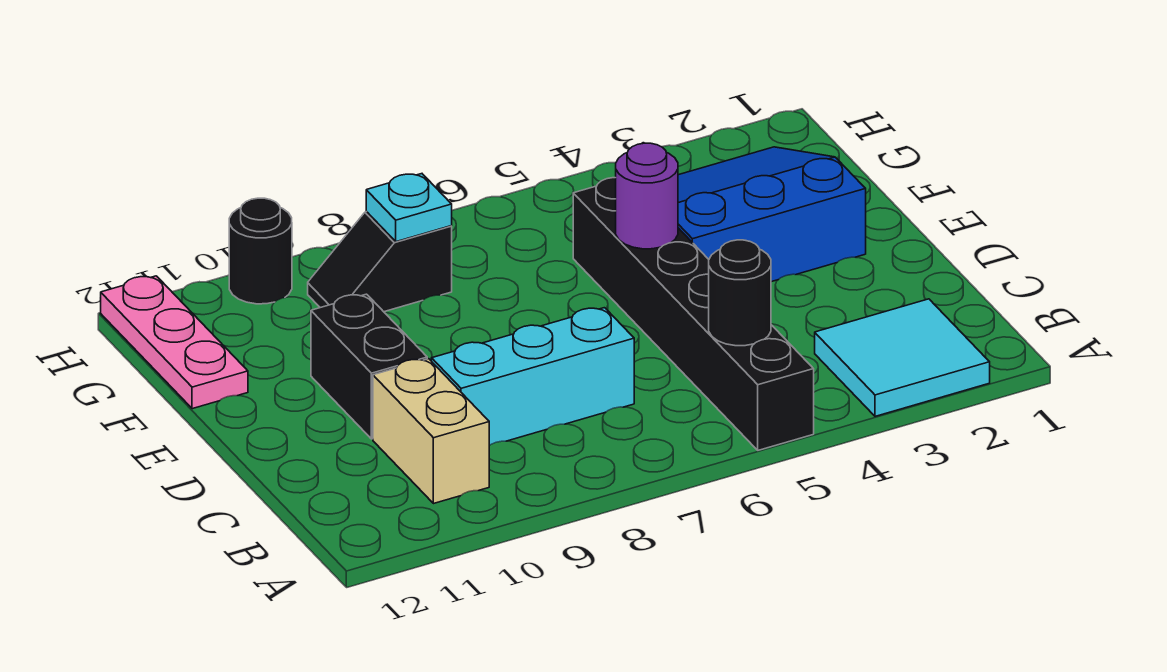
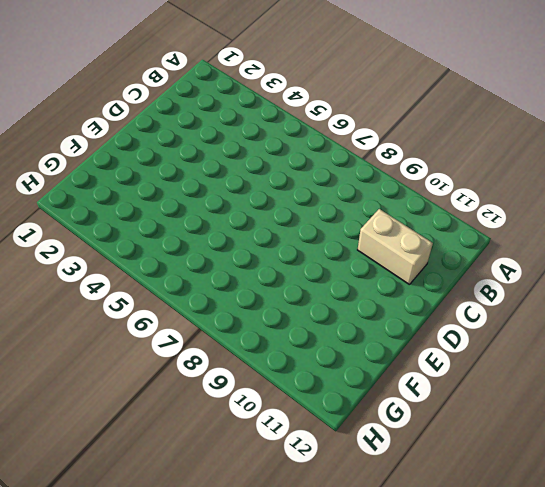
tan brick C10:C11 level 1 -> tan brick B10:C10 level 1
none -> cyan tile A2:B3 level 1
none -> black brick A5:F5 level 1
none -> cyan brick C7:C9 level 1

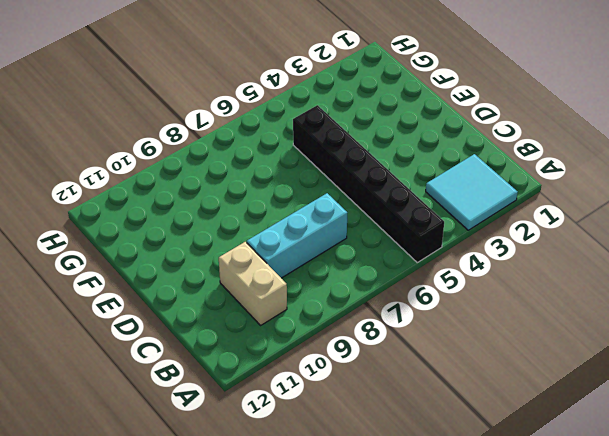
none -> black brick D10:E10 level 1
none -> blue slope E2:G4 level 1 top E
none -> pink plate F12:H12 level 1

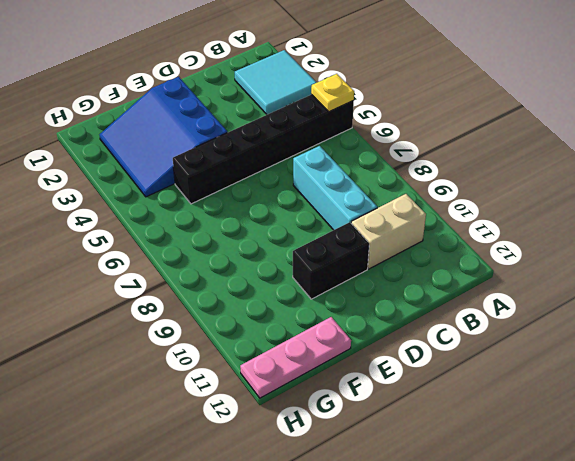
yellow plate A5 level 2 -> none
none -> black slope G8:G9 level 1 top 8
none -> black round brick H10 level 1
none -> black round brick B5 level 2

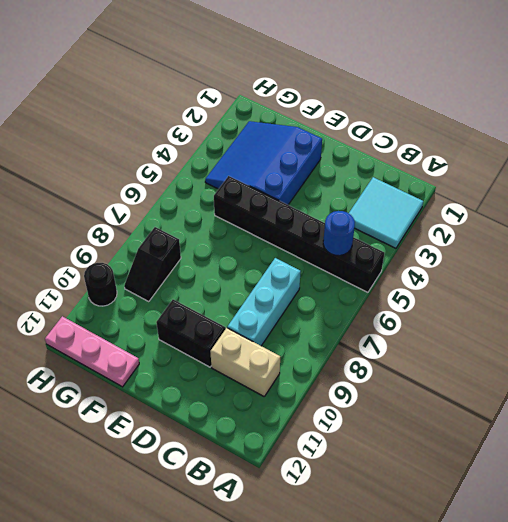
blue round brick B5 level 2 -> black round brick B5 level 2
none -> purple round brick E5 level 2
none -> cyan plate G8 level 2

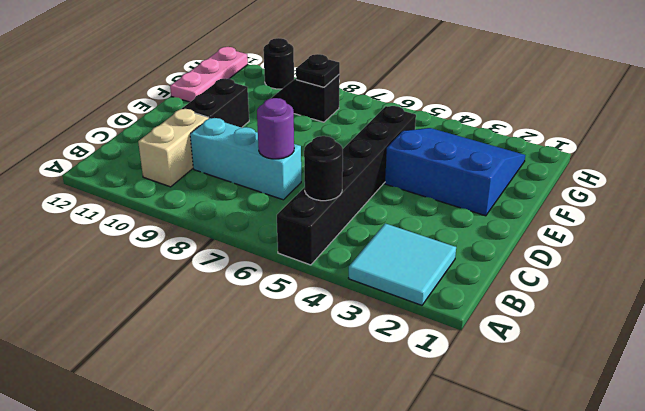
purple round brick C7 level 2 -> purple round brick E5 level 2
black plate G8 level 2 -> cyan plate G8 level 2

